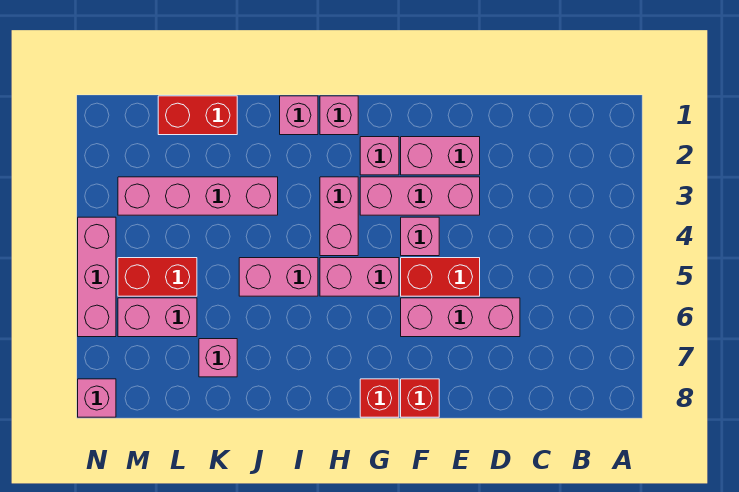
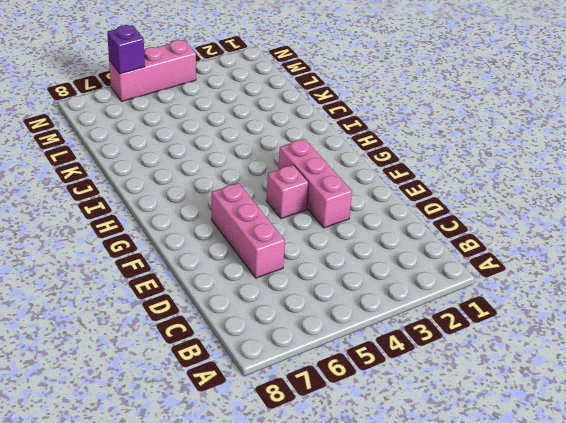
purple brick N6 level 2 -> none
none -> pink brick E2:F2 level 1
none -> red brick E5:F5 level 1
none -> red brick F8 level 1

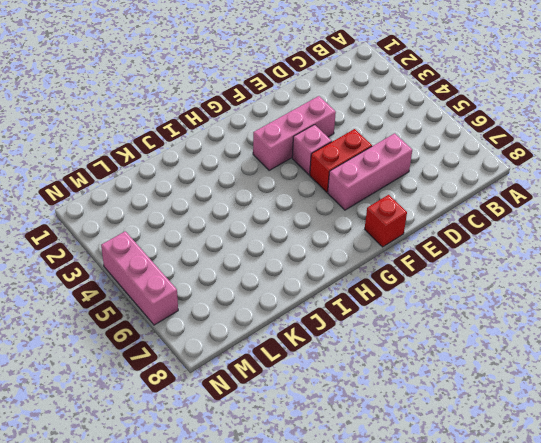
none -> pink brick E2:F2 level 1
none -> pink brick G2 level 1
none -> pink brick G5:H5 level 1

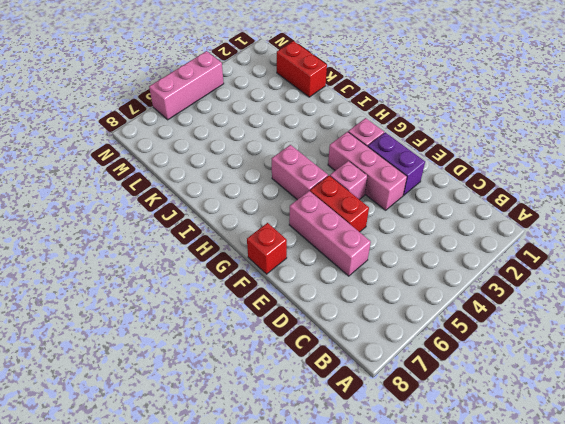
purple brick E2:F2 level 1 -> pink brick E2:F2 level 1
none -> red brick G8 level 1
none -> pink brick H1 level 1
none -> pink brick H3:H4 level 1

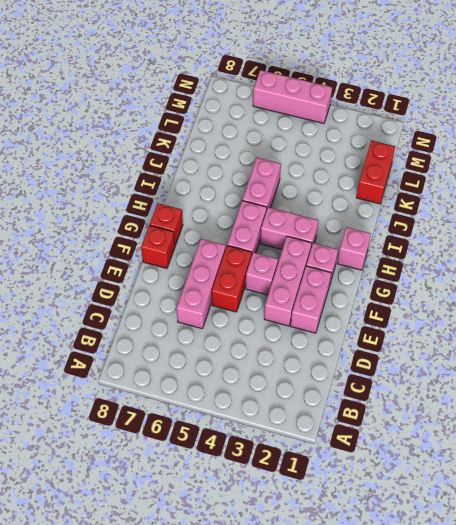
none -> pink brick I1 level 1
none -> pink brick J3:M3 level 1
none -> pink brick K7 level 1

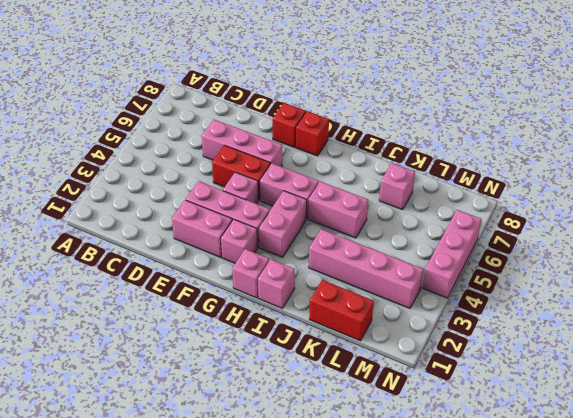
none -> red brick L5:M5 level 1
none -> pink brick L6:M6 level 1
none -> pink brick N8 level 1

